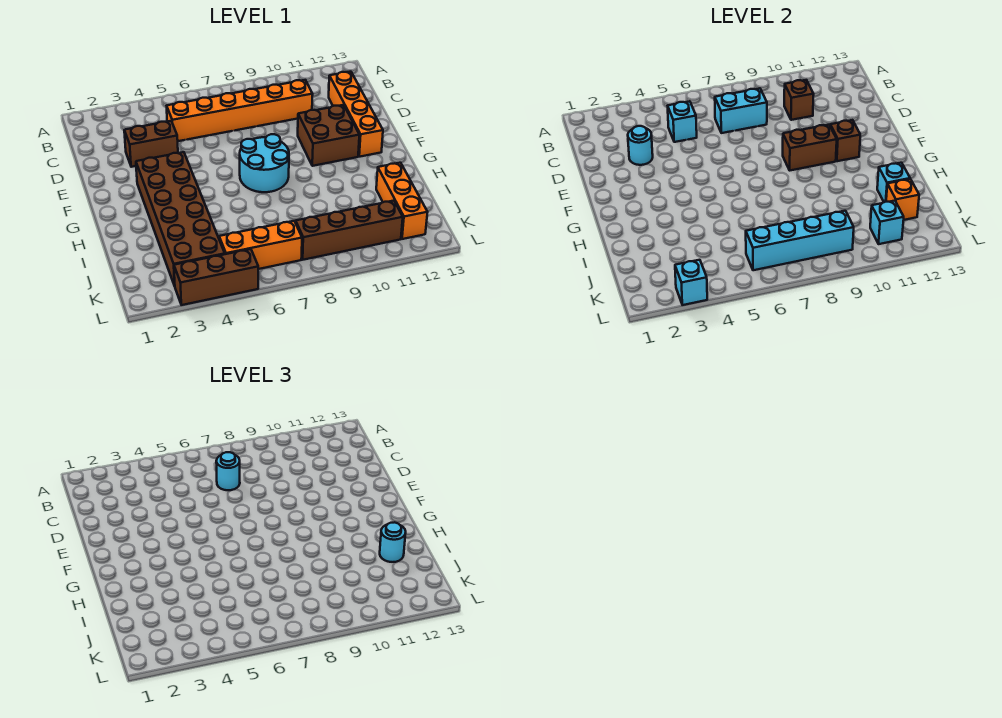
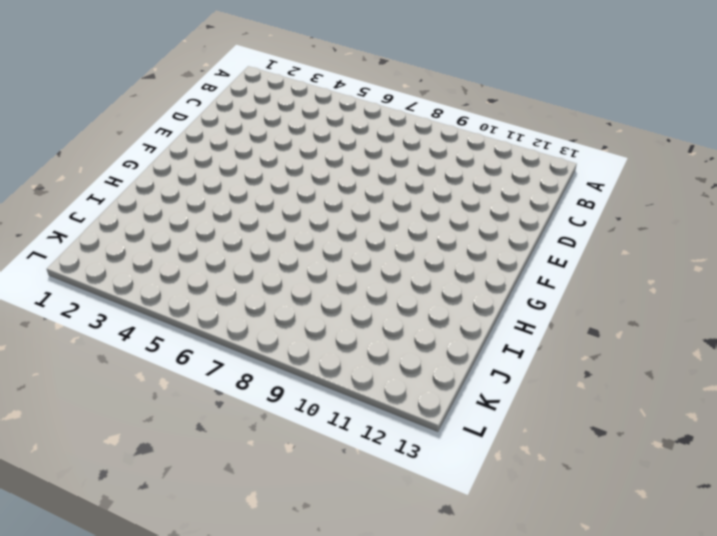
none -> orange brick C5:C10 level 1
none -> orange brick C12:F12 level 1
none -> brown brick D3:D4 level 1

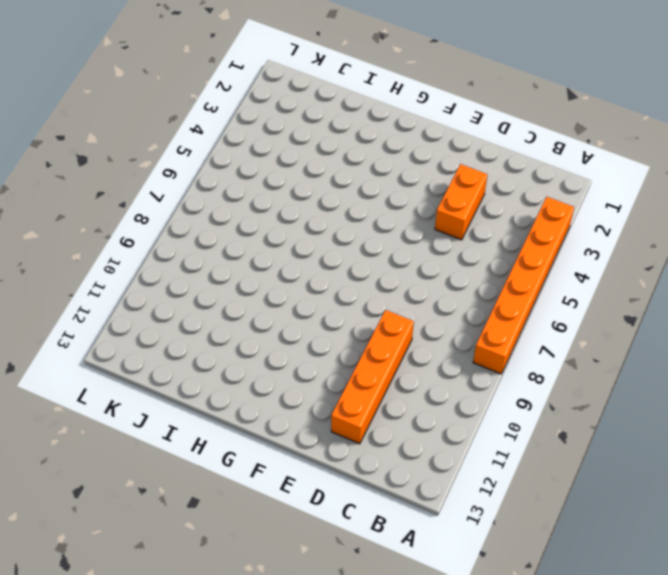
orange brick A3:A8 level 1 -> orange brick C5:C10 level 1
orange brick D3:D4 level 1 -> brown brick D3:D4 level 1
orange brick D9:D12 level 1 -> orange brick C12:F12 level 1
none -> brown brick E10:F11 level 1
none -> brown brick F3:K4 level 1
none -> cyan round brick F7:G8 level 1

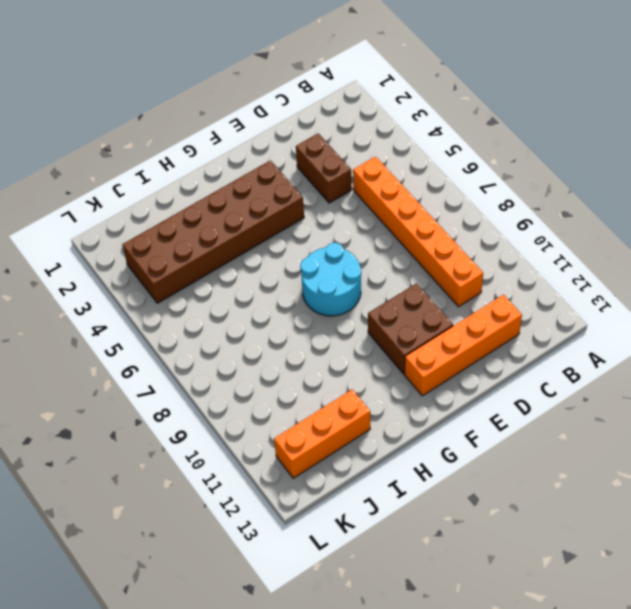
none -> orange brick K5:K7 level 1
none -> brown brick K8:K11 level 1
none -> brown brick L3:L5 level 1

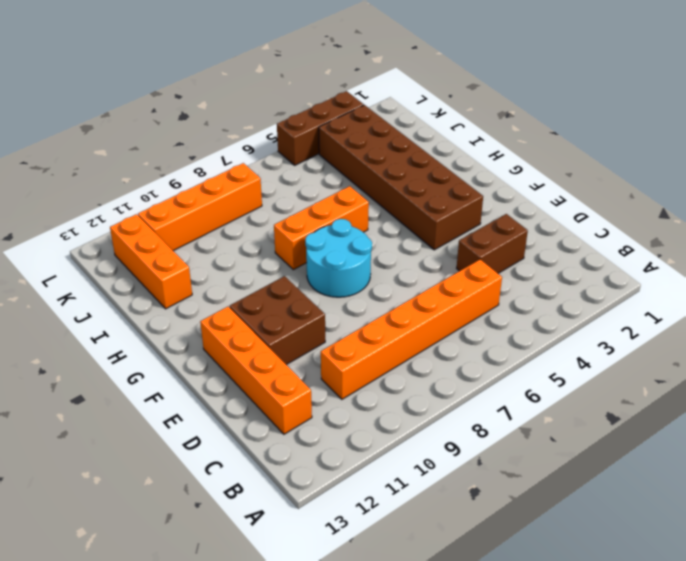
orange brick H6:H8 level 1 -> orange brick K5:K7 level 1
orange brick K8:K11 level 1 -> brown brick K8:K11 level 1
none -> cyan brick C5 level 2
none -> cyan brick C7:C8 level 2
none -> brown brick C10 level 2

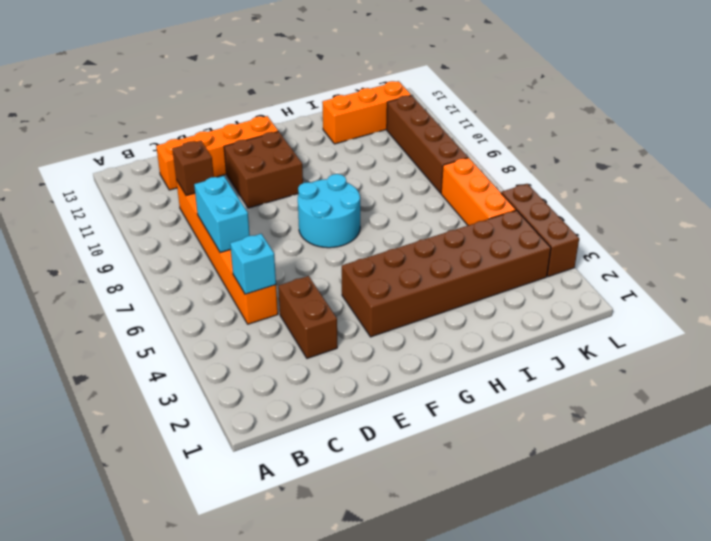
none -> cyan round brick D3 level 2
none -> brown brick F9:F10 level 2
none -> brown brick F11 level 2

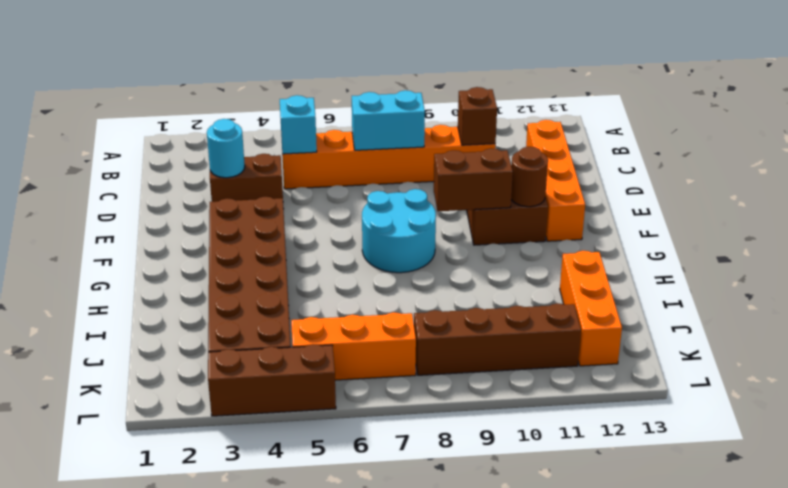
brown round brick F11 level 2 -> brown brick F11 level 2
none -> cyan brick I12 level 2
none -> orange brick J12 level 2
none -> cyan brick K6:K9 level 2

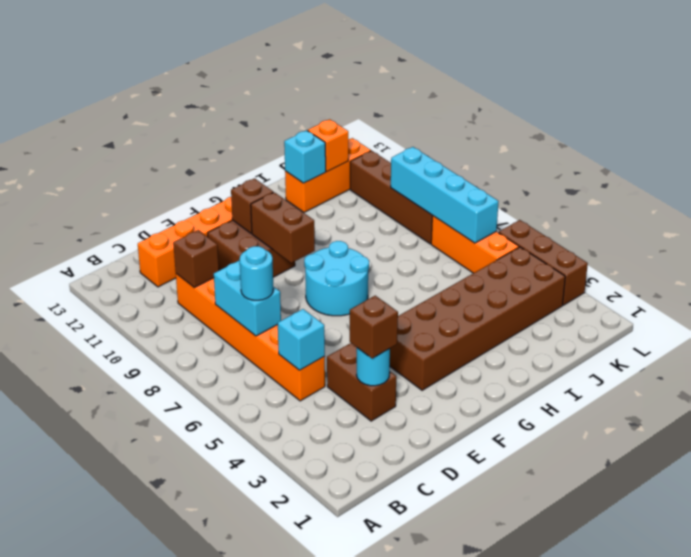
brown brick D3 level 3 -> none
none -> cyan brick K11 level 2
none -> cyan brick L3 level 2
none -> cyan round brick I12 level 3

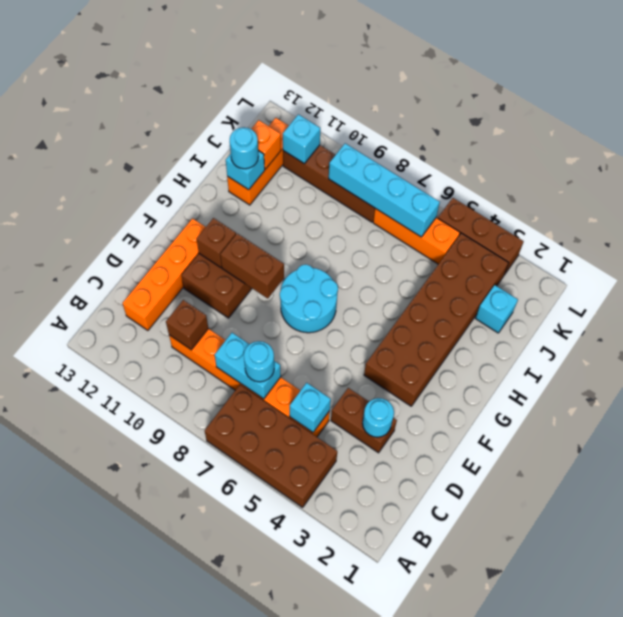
brown brick A4:B7 level 1 -> none
cyan brick J2 level 1 -> cyan brick L3 level 2

